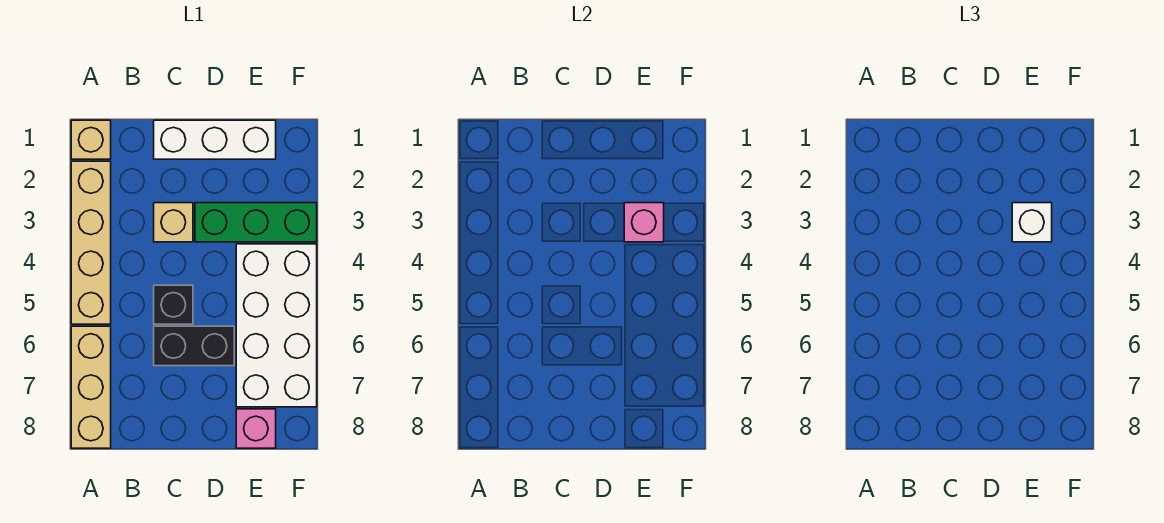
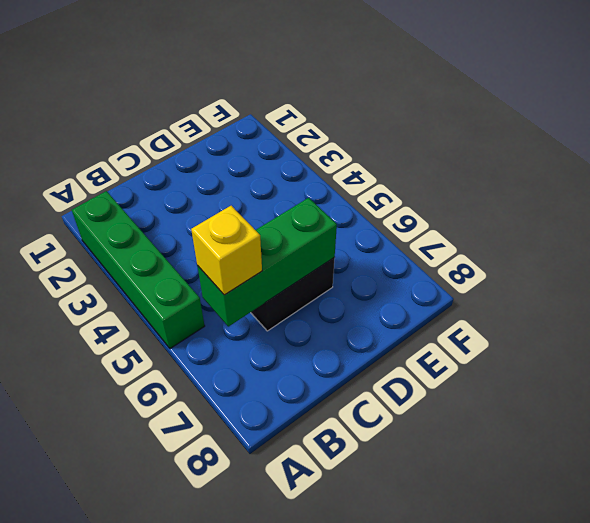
green brick A2:A5 level 1 -> tan brick A2:A5 level 1
green brick B6:D6 level 2 -> green brick D3:F3 level 1
yellow brick B6 level 3 -> none
none -> tan brick A1 level 1
none -> tan brick A6:A8 level 1
none -> white brick C1:E1 level 1

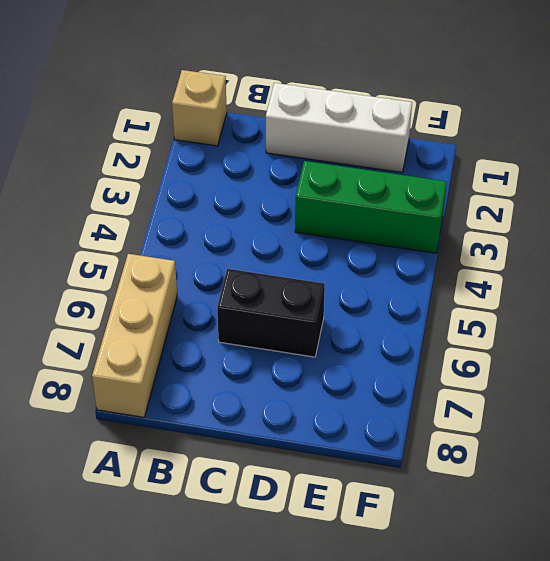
none -> tan brick A2:A5 level 1
none -> tan brick C3 level 1
none -> black brick C5 level 1

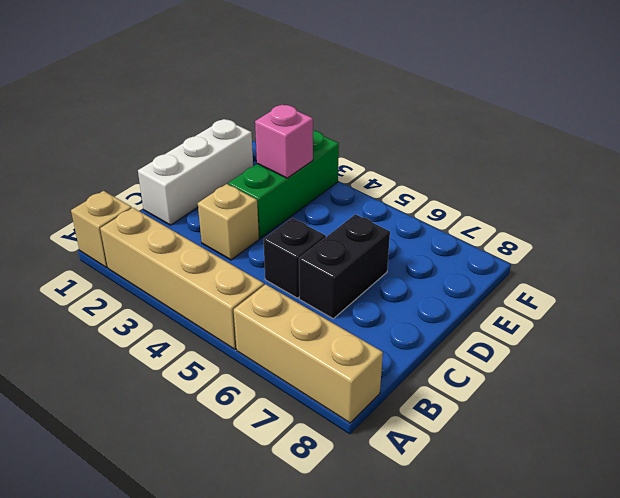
none -> white brick E4:F7 level 1
none -> pink brick E8 level 1
none -> white brick E3 level 3

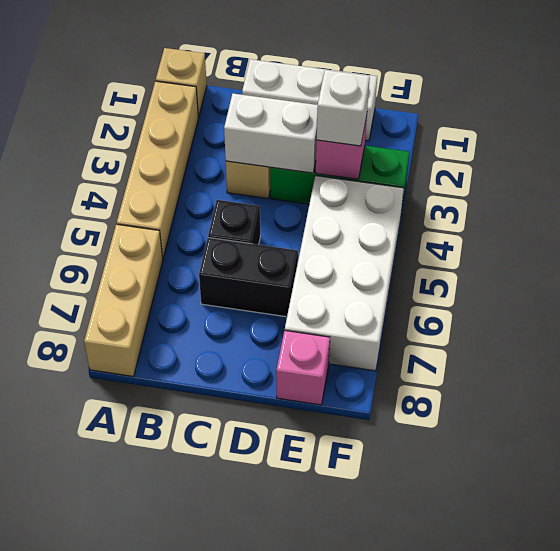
white brick C3:D3 level 2 -> none

